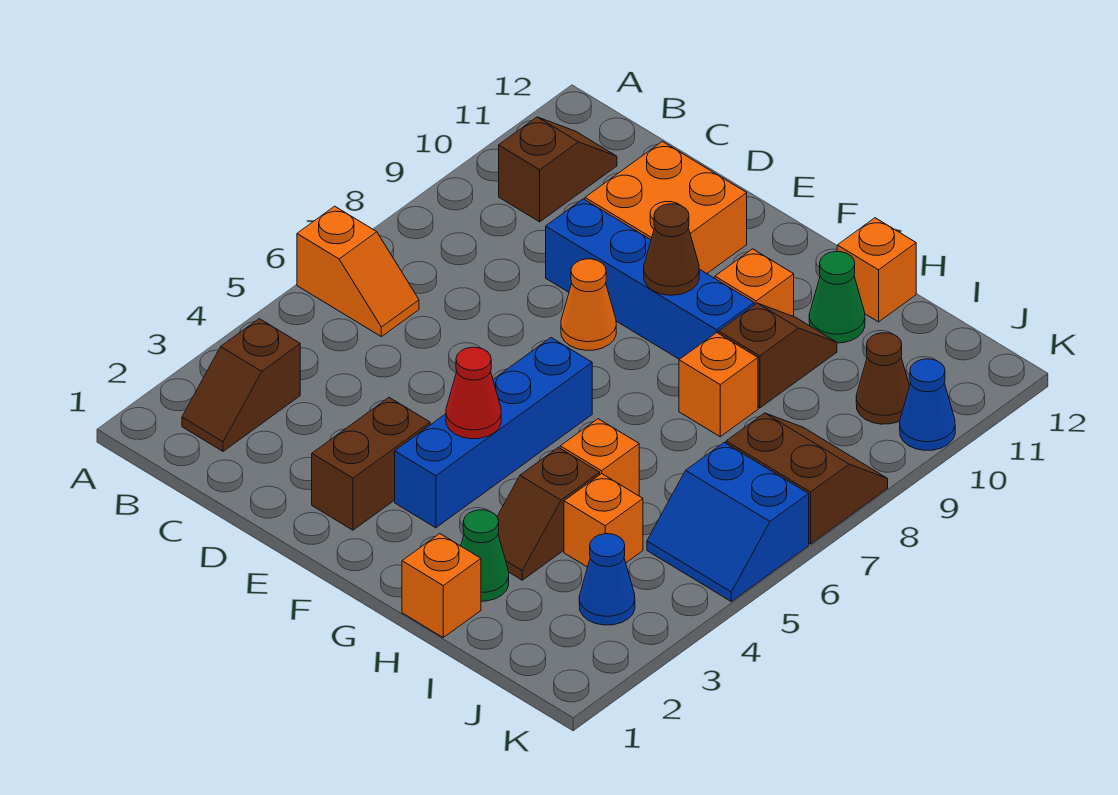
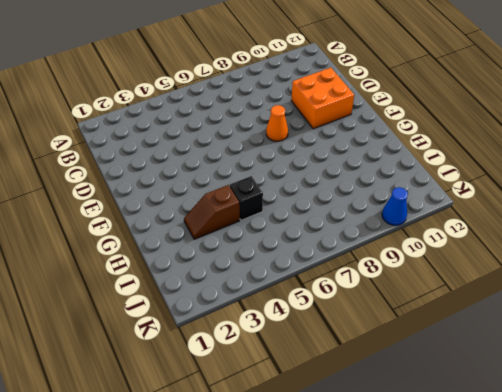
black brick H5 level 1 -> orange brick H5 level 1
none -> orange slope A6:B6 level 1 top A
none -> brown slope B2:B3 level 1 top 3
none -> brown slope B10:B11 level 1 top 10

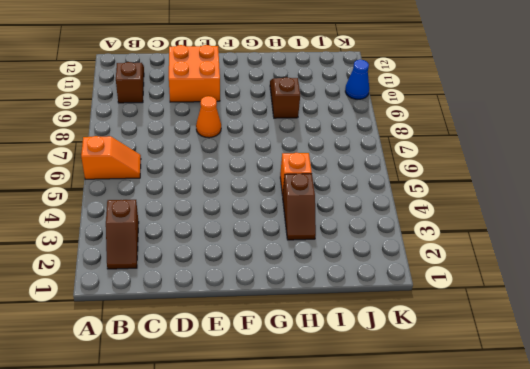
none -> blue brick D9:G9 level 1
none -> brown brick E2:E3 level 1
none -> blue brick F3:F6 level 1

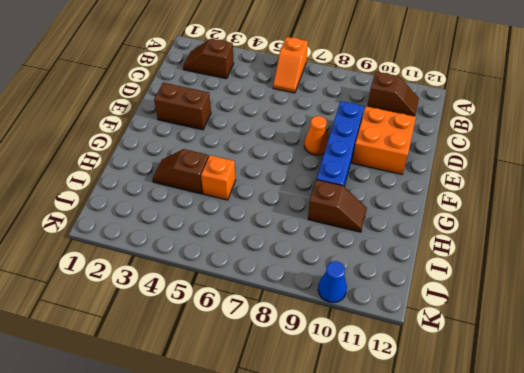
none -> blue brick F3:F6 level 1
none -> orange brick G10 level 1
none -> orange brick H1 level 1

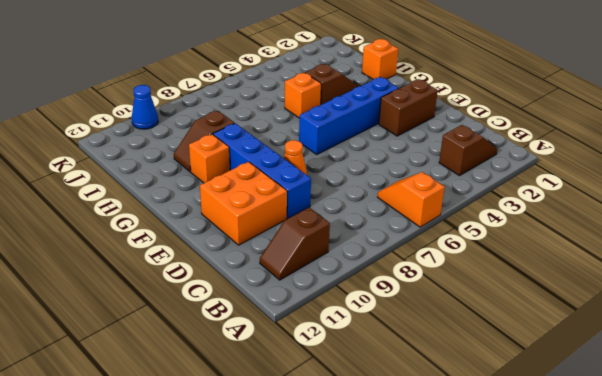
none -> green cone H2 level 1
none -> orange brick H8 level 1
none -> green cone H11 level 1

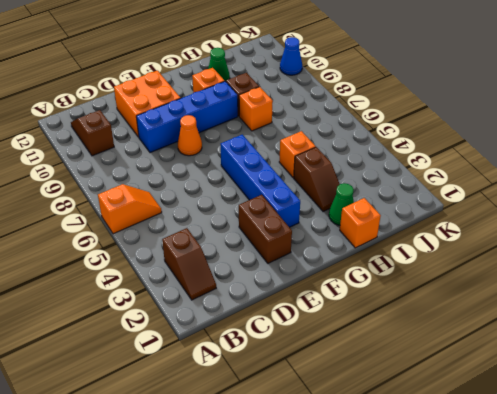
none -> orange brick H12 level 1
none -> orange brick I4 level 1
none -> blue cone J3 level 1

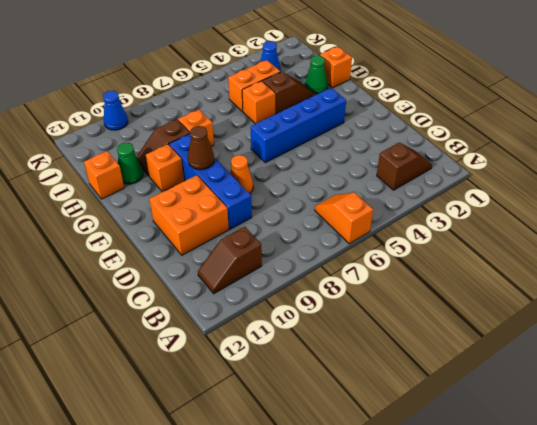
orange brick I4:I5 level 1 -> orange brick I4 level 1
none -> brown brick E2:E3 level 1
none -> blue slope J5:K6 level 1 top 6
none -> brown slope J7:K8 level 1 top 7

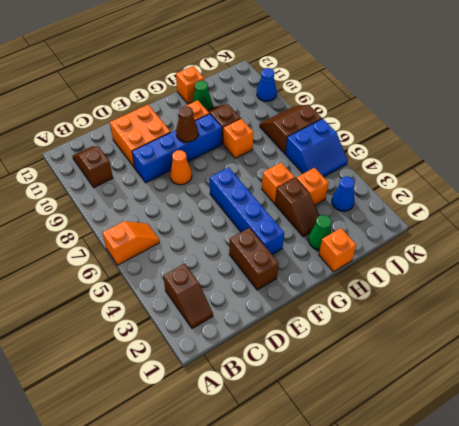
none -> brown cone J10 level 1
none -> red cone F4 level 2

